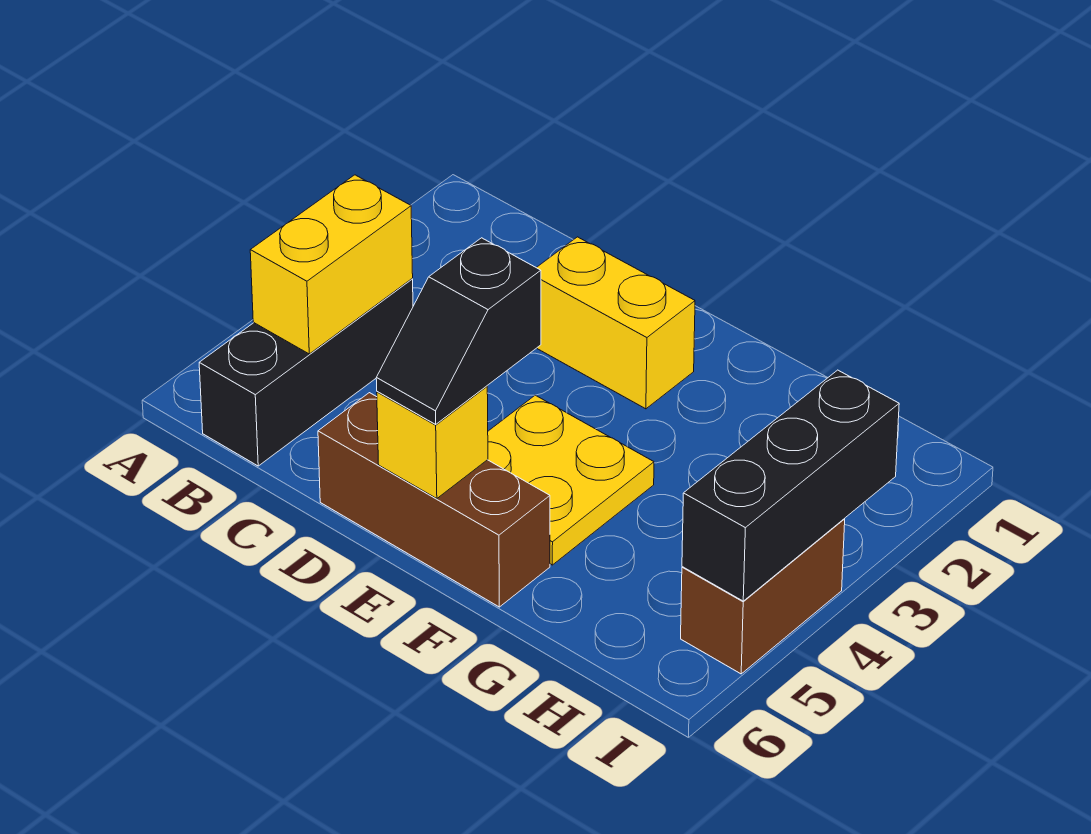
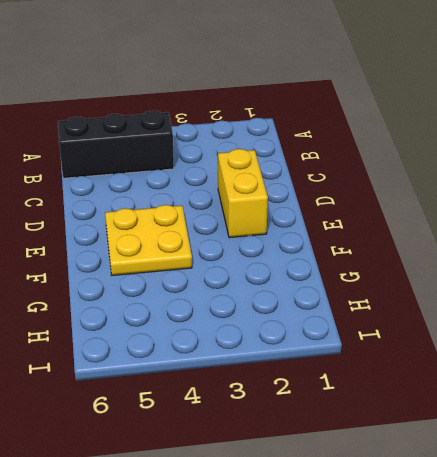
none -> brown brick D6:F6 level 1
none -> brown brick I4:I5 level 1

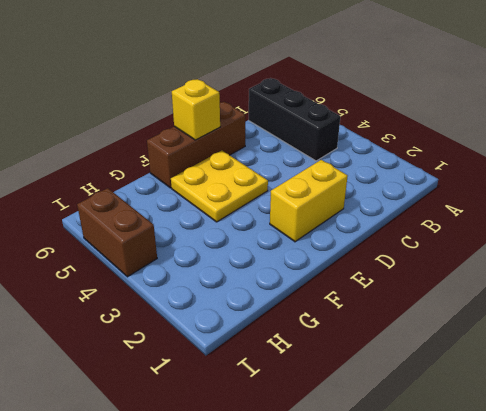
none -> yellow brick B4:B5 level 2
none -> black brick I3:I5 level 2

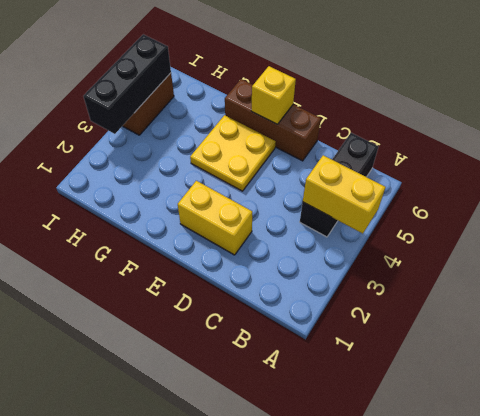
yellow brick A4:B4 level 2 -> yellow brick B4:B5 level 2
none -> black slope E5:E6 level 3 top 5

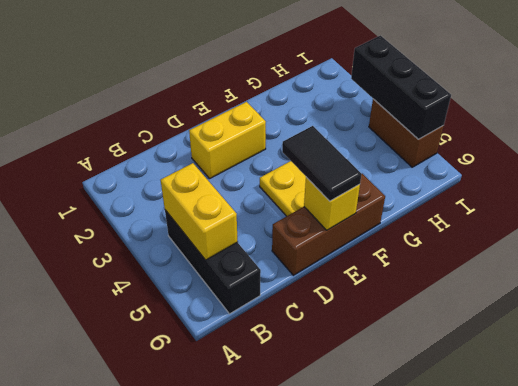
black tile E5:E6 level 3 -> black slope E5:E6 level 3 top 5

